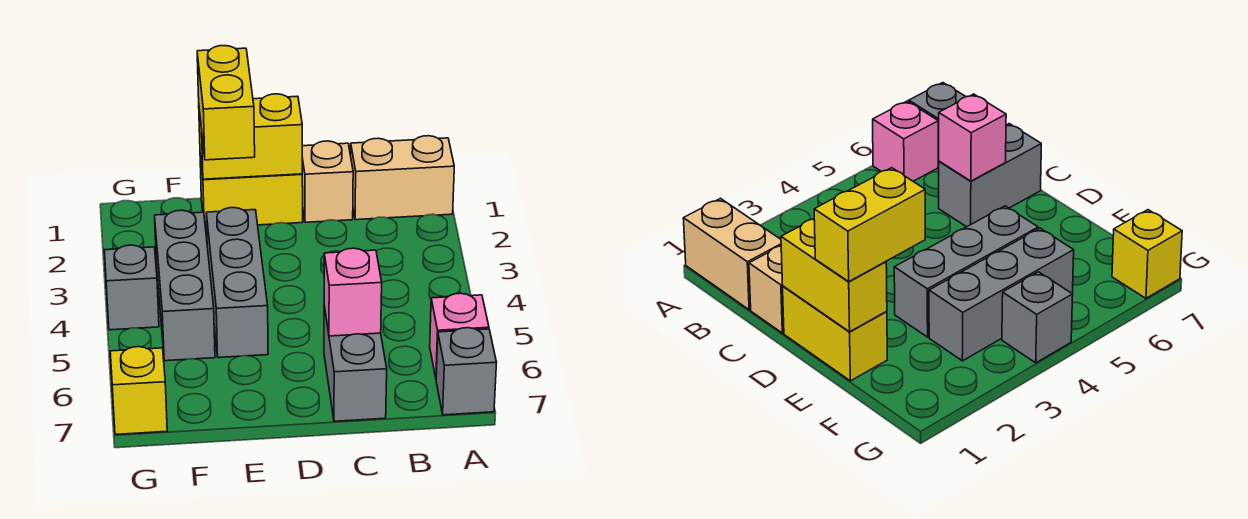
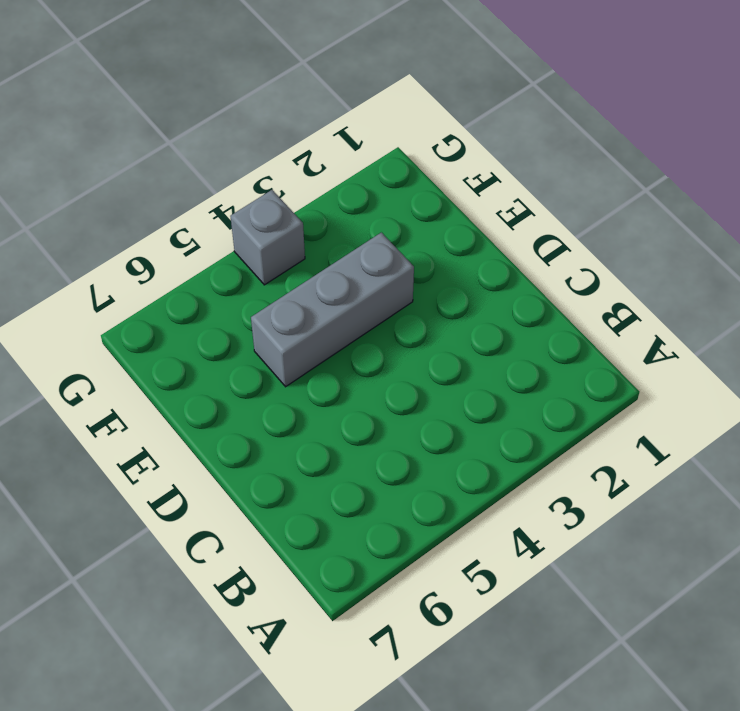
none -> tan brick A1:B1 level 1
none -> pink brick A6 level 1
none -> grey brick A7 level 1

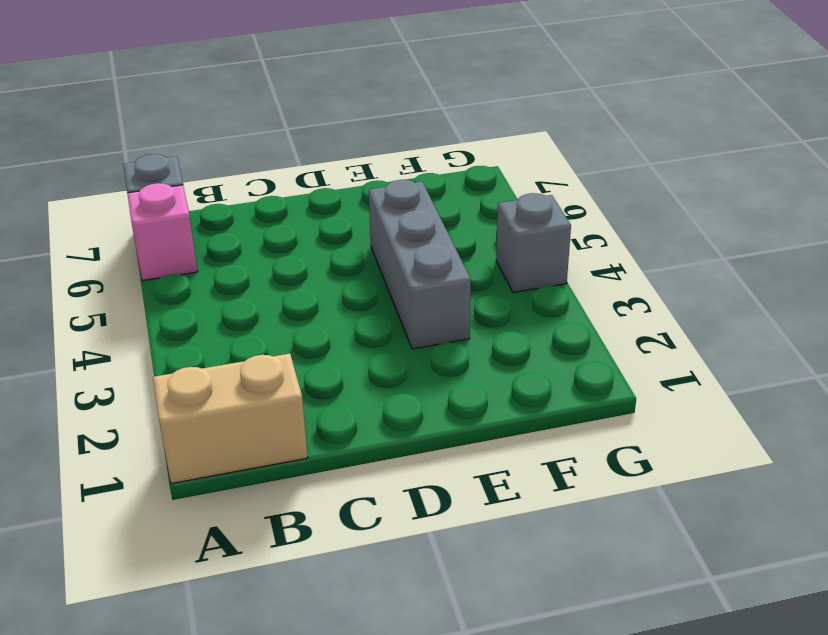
none -> tan brick C1 level 1
none -> grey brick C6:C7 level 1
none -> yellow brick D1:E1 level 1

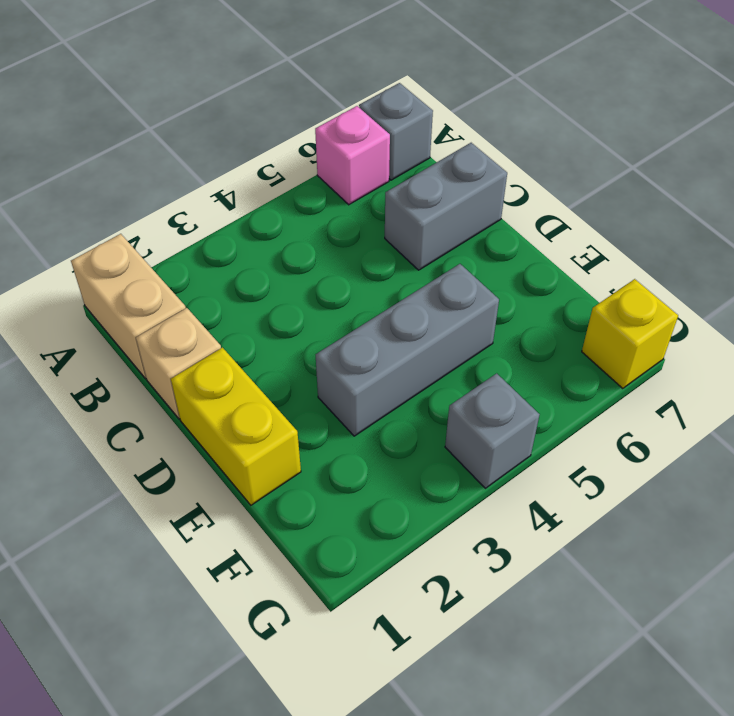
none -> grey brick F3:F5 level 1
none -> pink brick C6 level 2
none -> yellow brick D1:E1 level 2

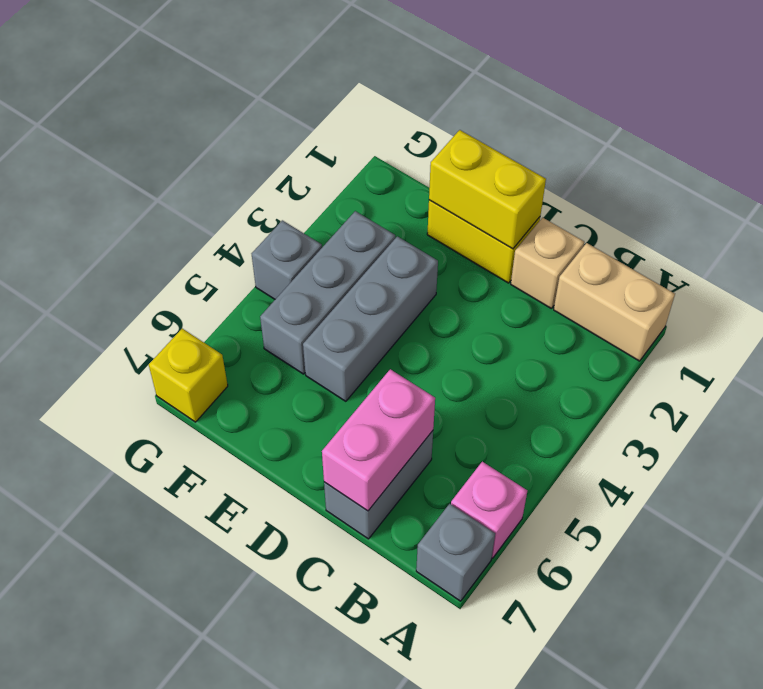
pink brick C6:C7 level 2 -> pink brick C6 level 2
none -> yellow brick E1:E2 level 3

